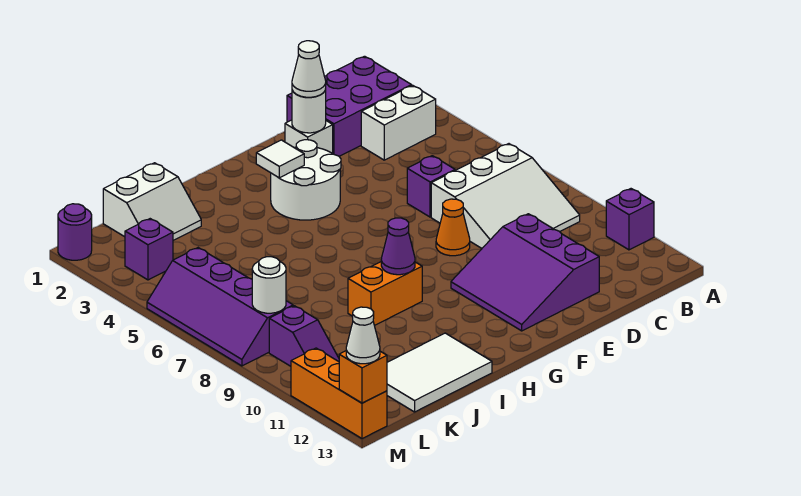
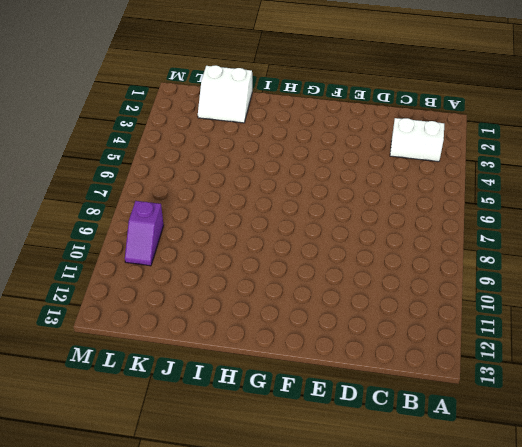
none -> purple brick A11 level 1
none -> purple brick B1:D2 level 1
none -> white slope B7:D9 level 1 top 7

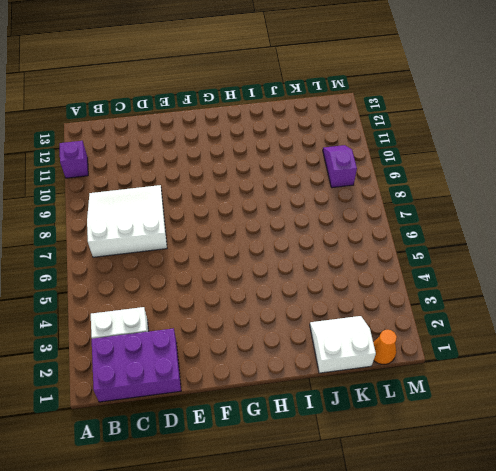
orange cone L1 level 1 -> orange cone E8 level 1
none -> purple brick D6 level 1
none -> purple slope D10:F12 level 1 top D
none -> white brick E2 level 1

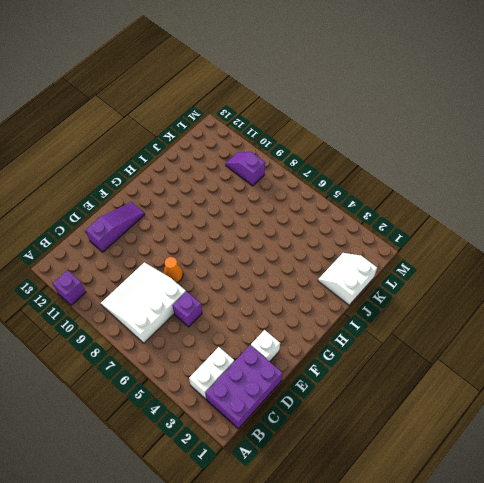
purple slope D12:F12 level 1 top D -> purple slope D10:F12 level 1 top D
none -> white round brick F3:G4 level 1
none -> orange brick H9:I9 level 1
none -> white tile I12:K13 level 1

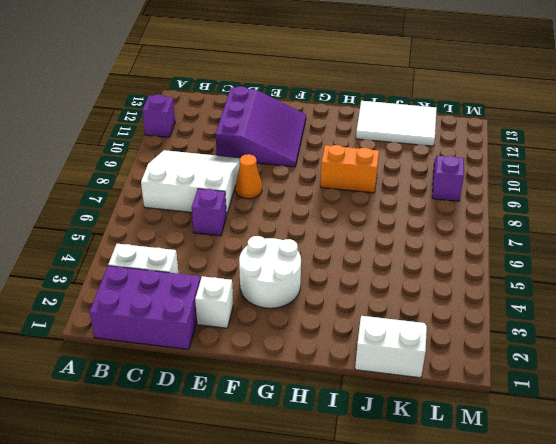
none -> purple brick L3 level 1
none -> purple slope L5:M8 level 1 top L
none -> purple round brick M1 level 1

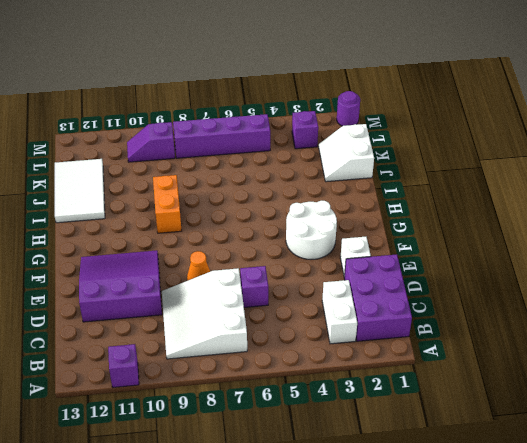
none -> orange brick M11:M13 level 1
none -> white round brick E2 level 2
none -> white tile G3 level 2

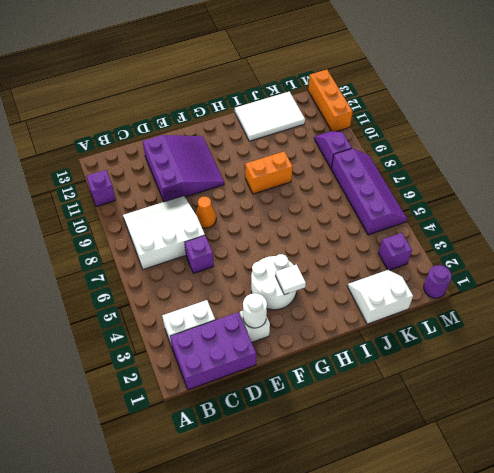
none -> purple cone H9 level 2
none -> white round brick L8 level 2
none -> orange brick M13 level 2

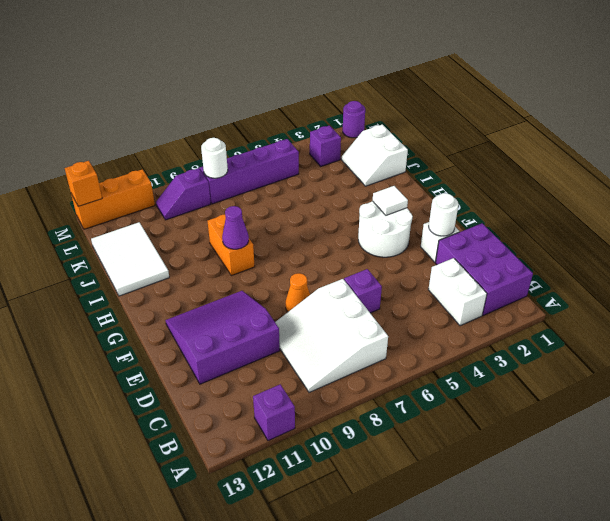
none -> white cone E2 level 3
none -> white cone M13 level 3

